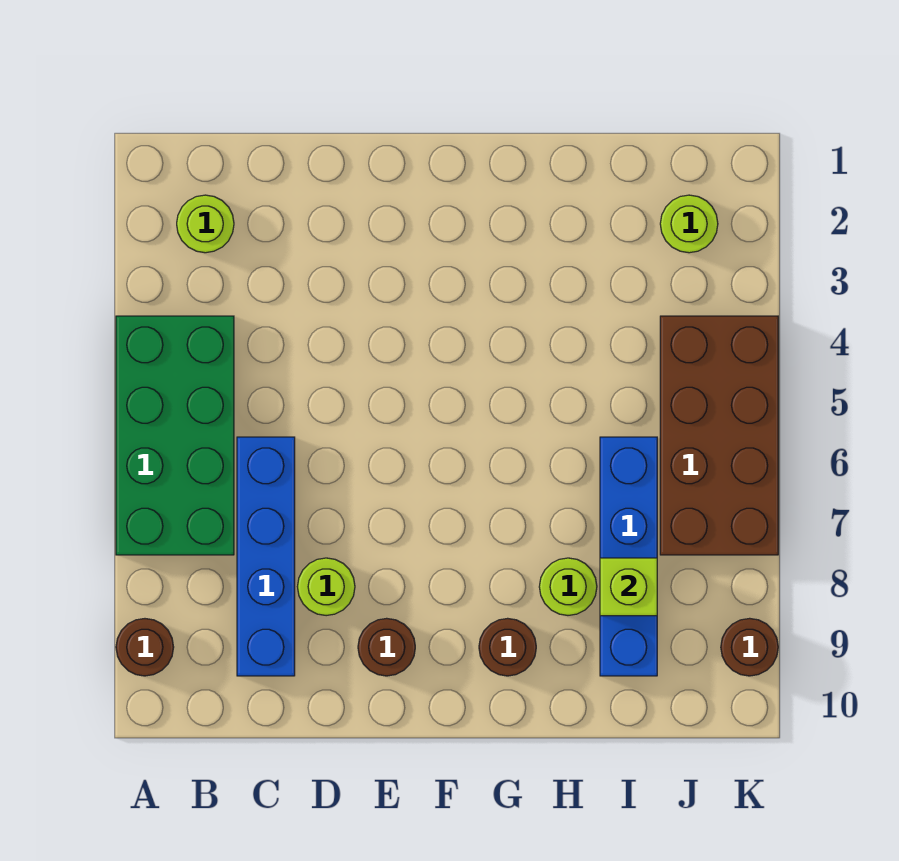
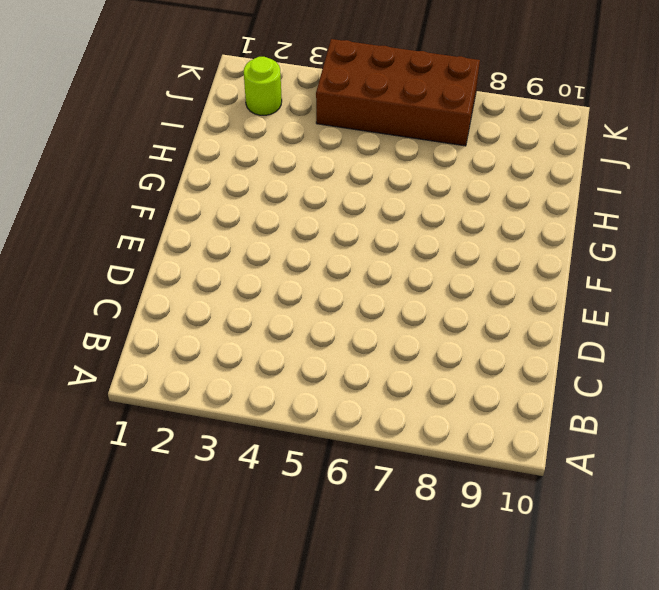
none -> green brick A4:B7 level 1
none -> brown round brick A9 level 1
none -> lime round brick B2 level 1

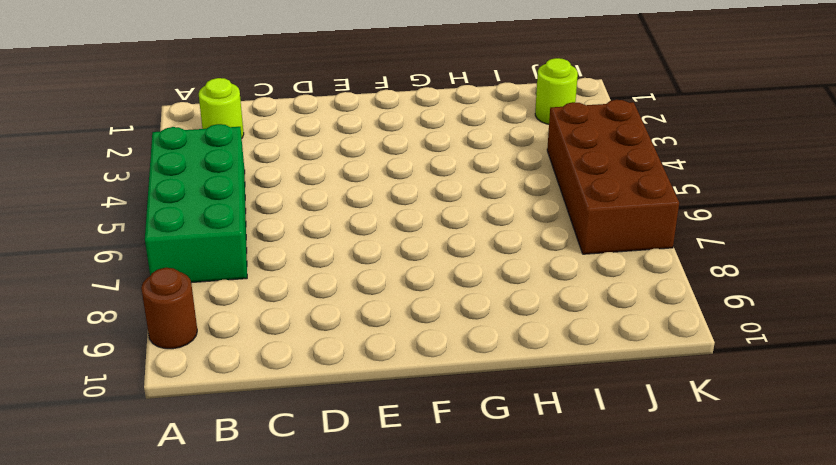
none -> blue brick C6:C9 level 1
none -> lime round brick D8 level 1
none -> brown round brick E9 level 1

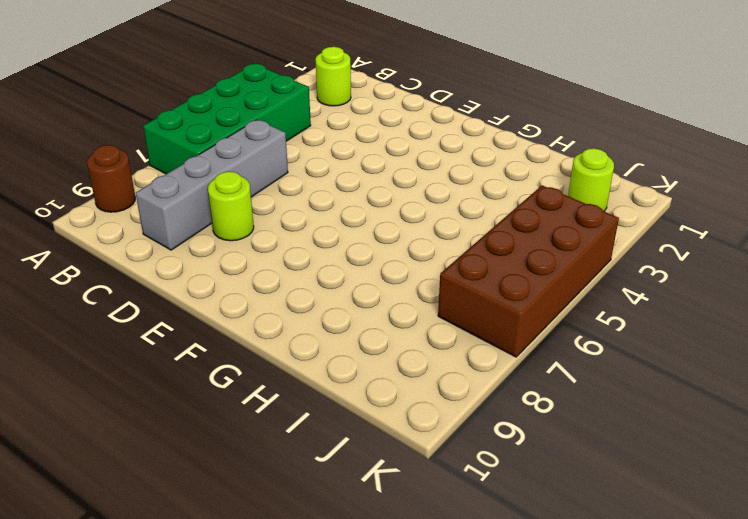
grey brick C6:C9 level 1 -> blue brick C6:C9 level 1
none -> brown round brick E9 level 1
none -> brown round brick G9 level 1
none -> lime round brick H8 level 1

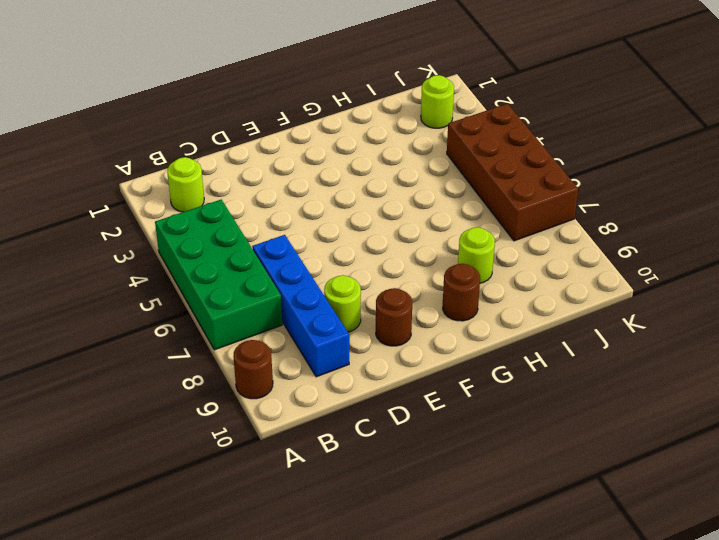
none -> blue brick I6:I9 level 1
none -> brown round brick K9 level 1
none -> lime brick I8 level 2

